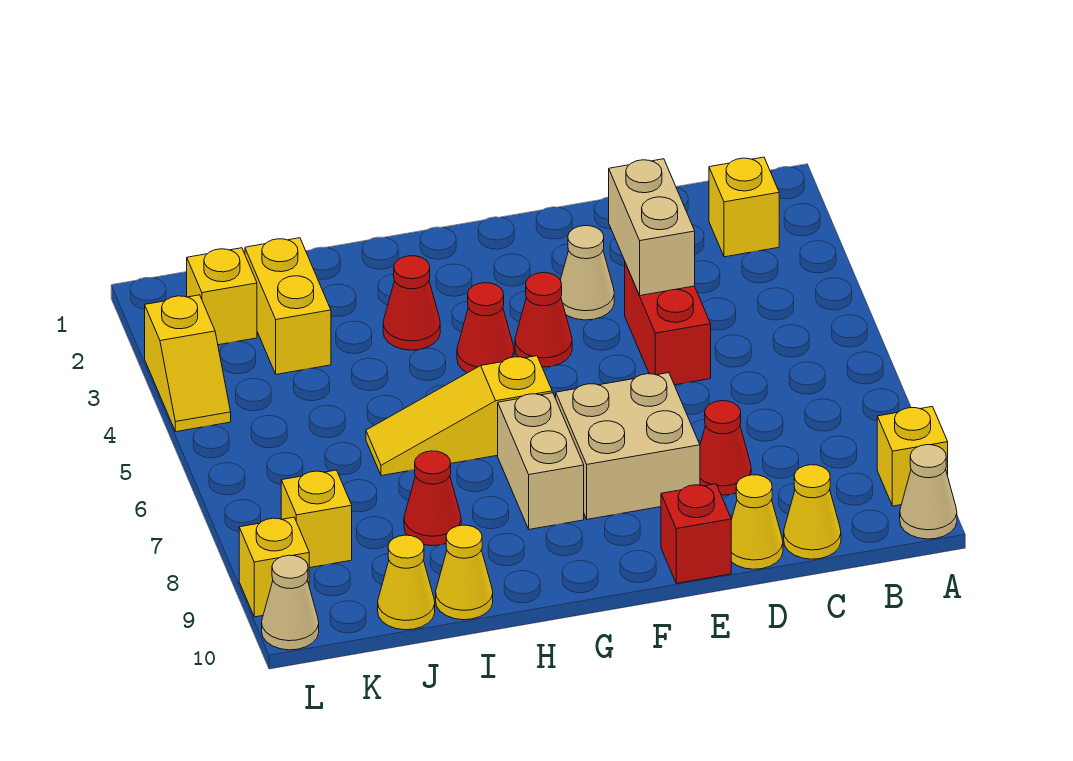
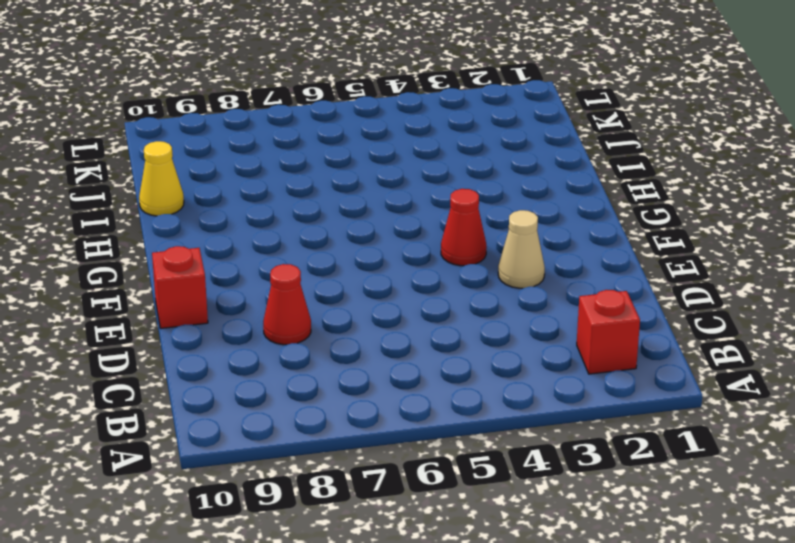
red brick B2 level 1 -> yellow brick B2 level 1
none -> yellow brick A9 level 1
none -> tan cone A10 level 1
none -> yellow cone C10 level 1

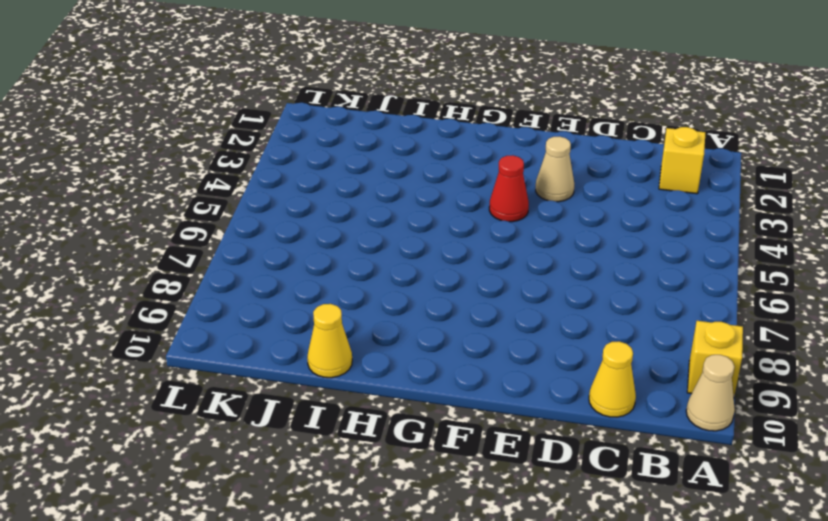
none -> red brick D4:D5 level 1
none -> red cone D8 level 1
none -> yellow cone D10 level 1

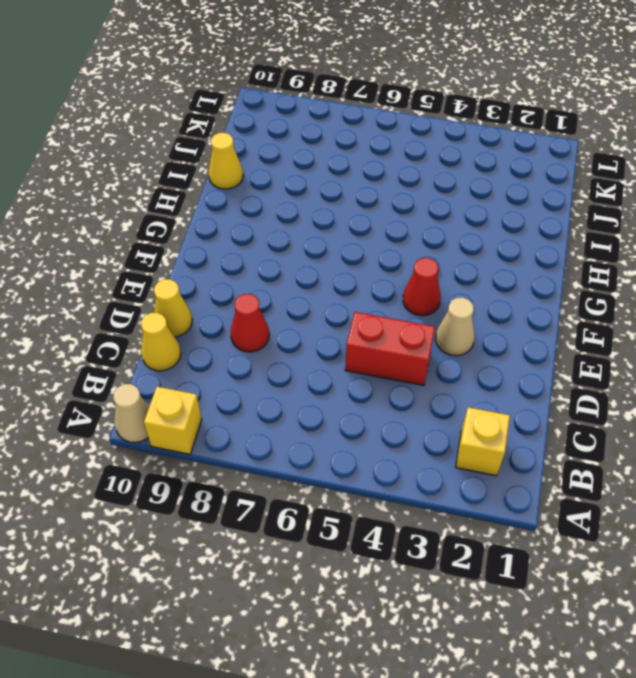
none -> tan brick E7:F8 level 1
none -> red brick E10 level 1
none -> red cone G4 level 1

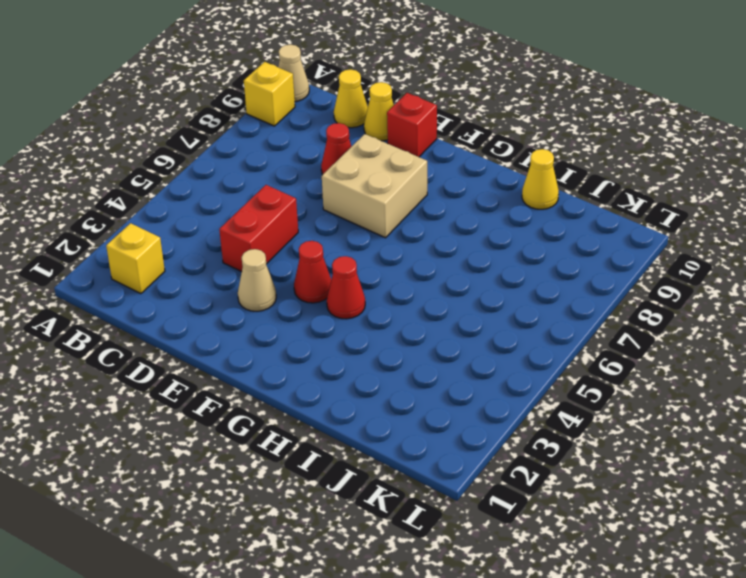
none -> yellow slope G6:I6 level 1 top G
none -> tan brick G7:G8 level 1
none -> red cone H3 level 1

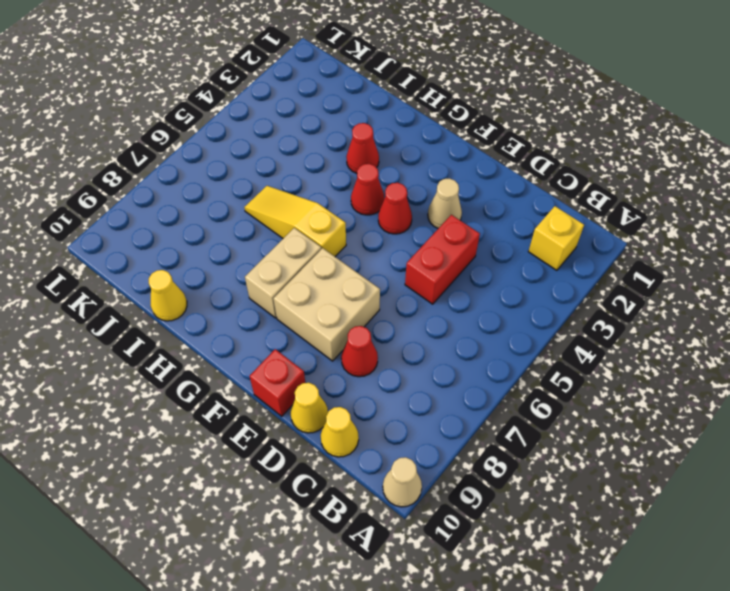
none -> yellow brick A9 level 1
none -> red cone I8 level 1
none -> yellow brick J2:J3 level 1

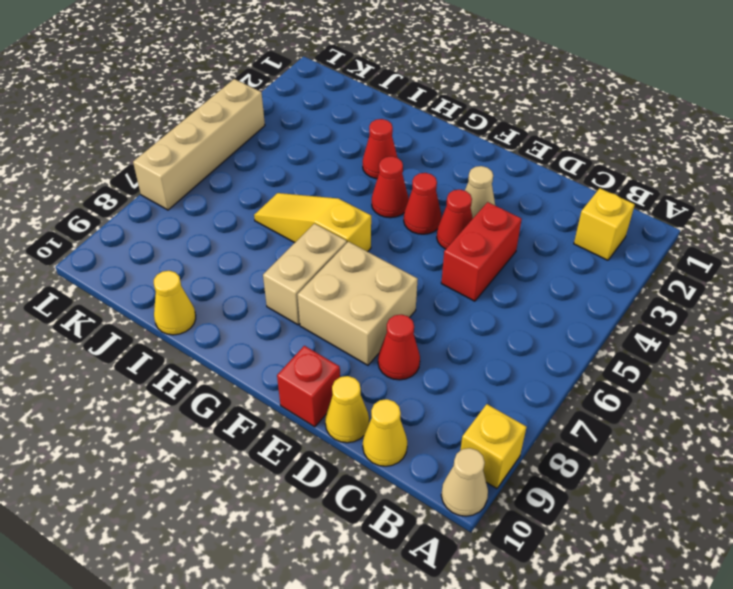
red cone E4 level 1 -> red cone I8 level 1
tan brick L4:L7 level 1 -> yellow slope L3:L4 level 1 top 3
none -> yellow brick J2:J3 level 1
none -> yellow cone J10 level 1
none -> yellow brick K2 level 1

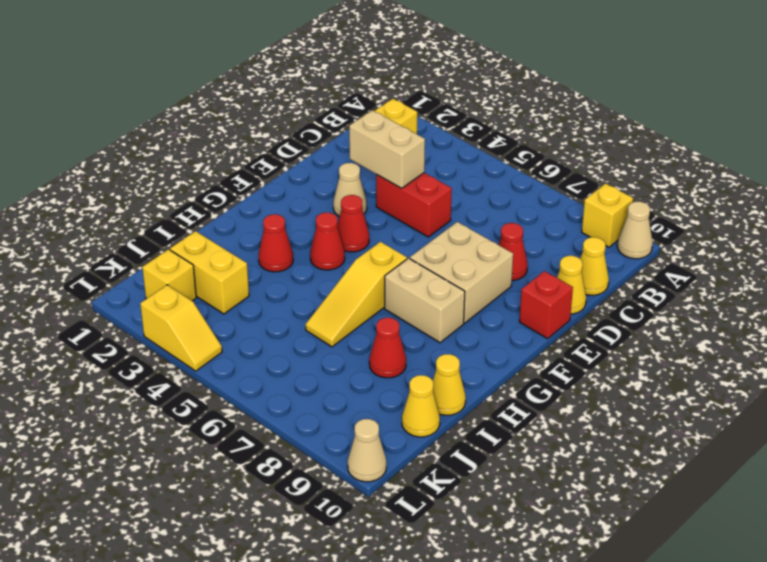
none -> yellow brick K8 level 1
none -> yellow brick L9 level 1

